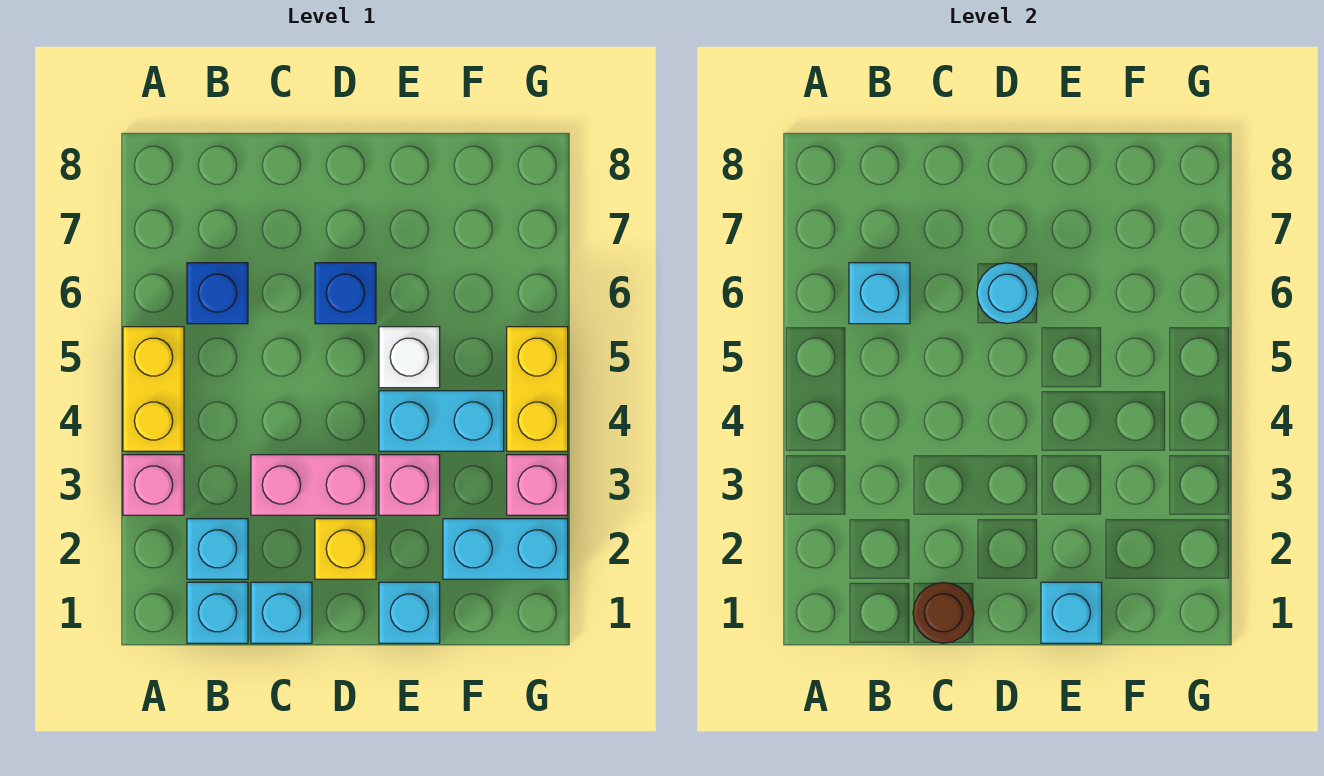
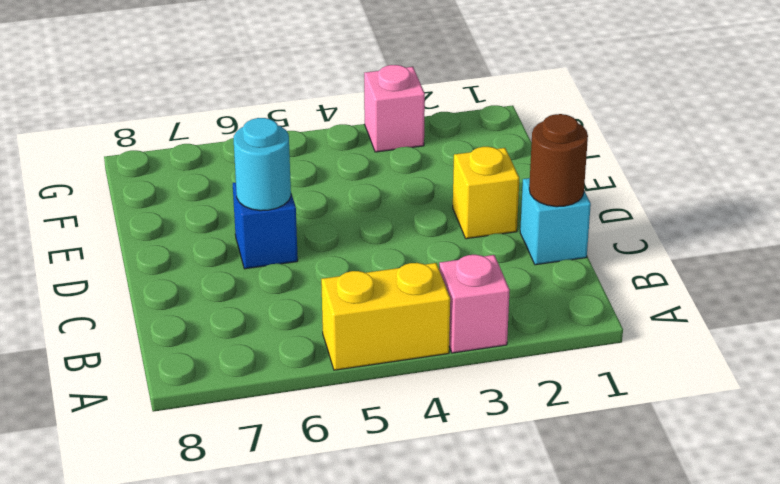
none -> cyan brick B1 level 1
none -> cyan brick B2 level 1
none -> blue brick B6 level 1

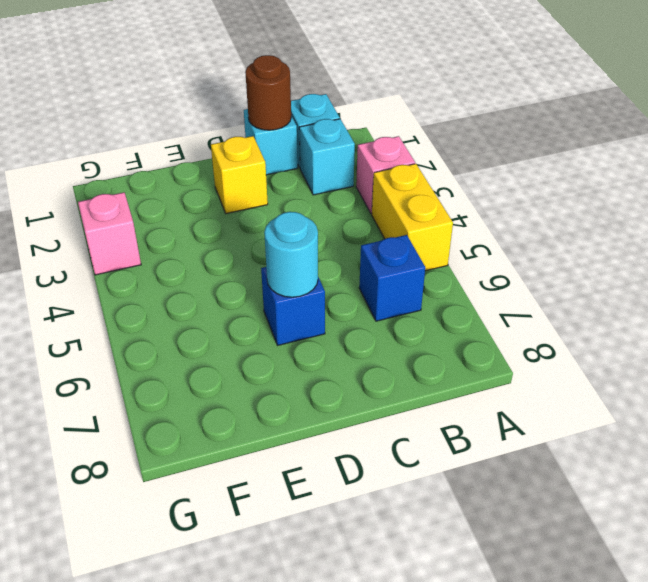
none -> pink brick C3:D3 level 1
none -> cyan brick E1 level 1
none -> pink brick E3 level 1

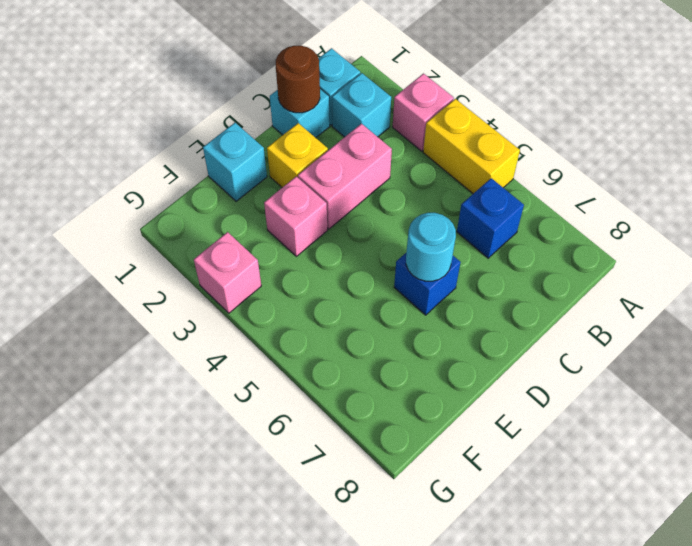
none -> cyan brick E4:F4 level 1
none -> white brick E5 level 1
none -> cyan brick F2:G2 level 1

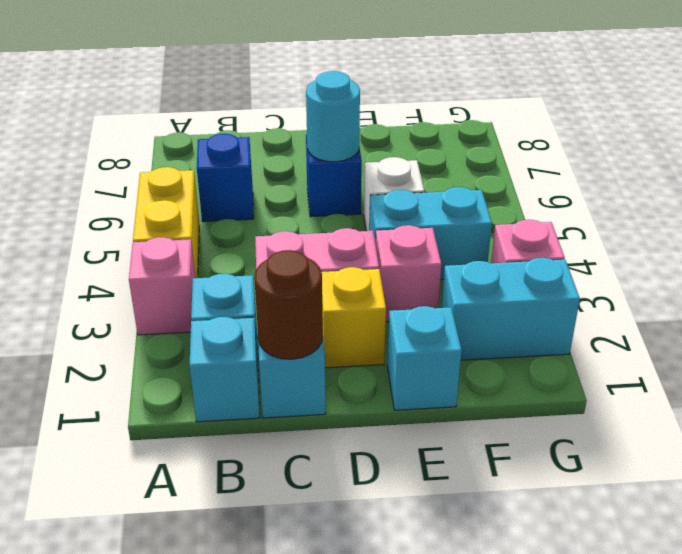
none -> yellow brick G4:G5 level 1
none -> cyan brick B6 level 2
none -> cyan brick E1 level 2

